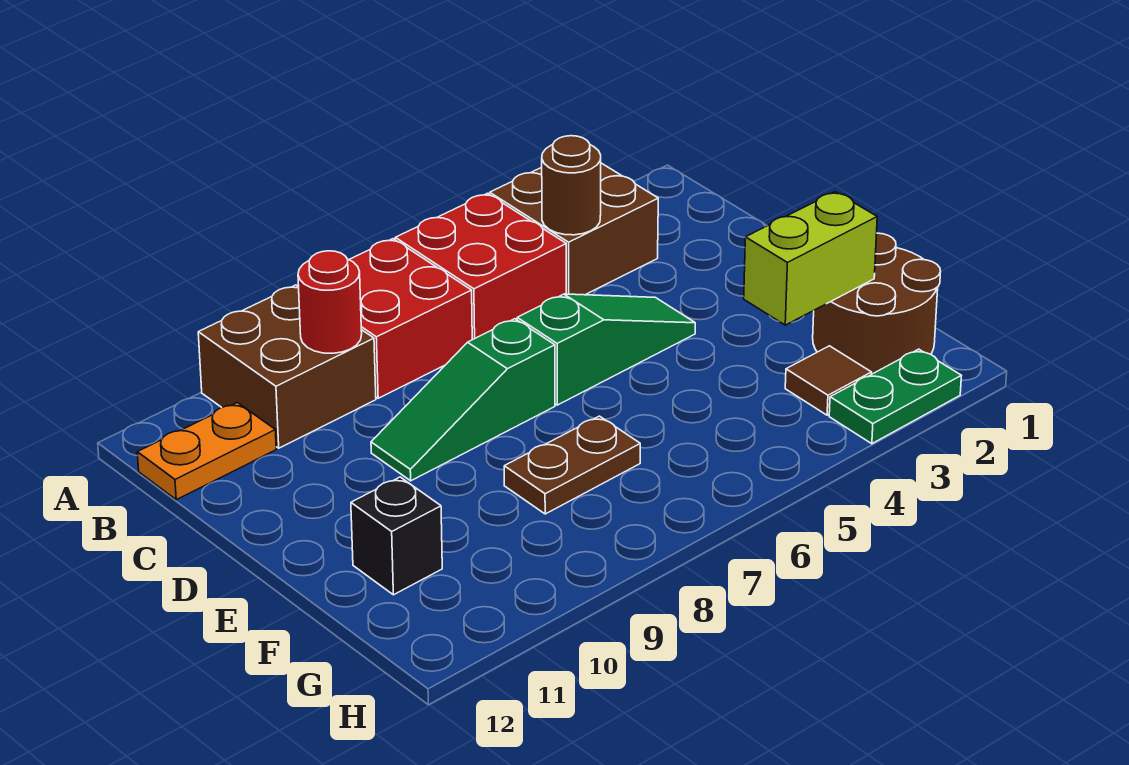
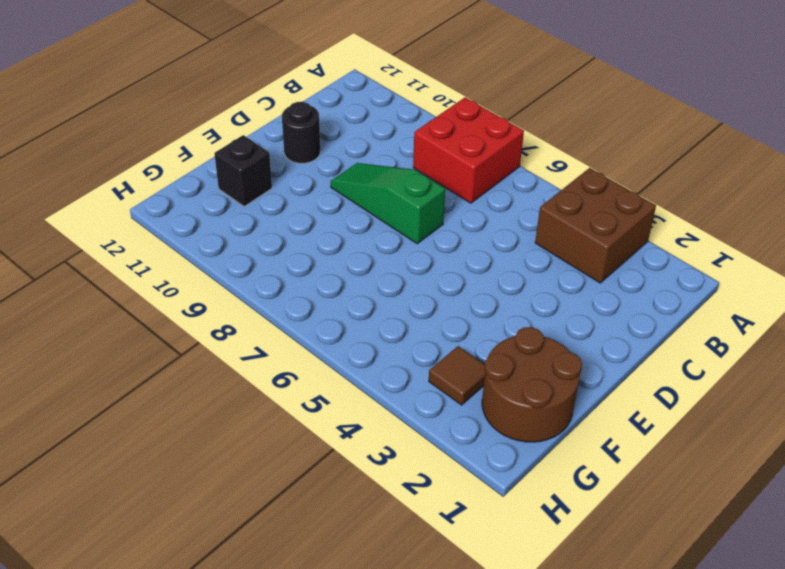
black round brick D11 level 1 -> none
none -> red brick A5:B6 level 1
none -> brown brick A9:B10 level 1
none -> orange plate B11:B12 level 1

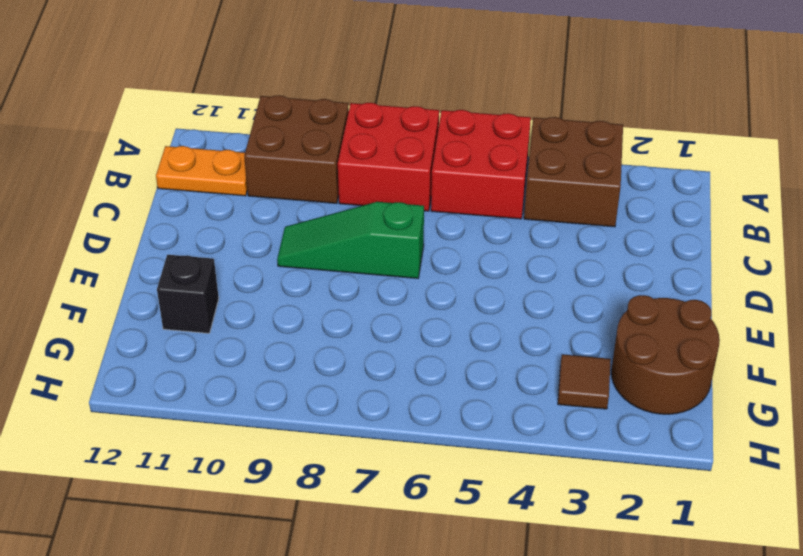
none -> green slope D4:D6 level 1 top 6
none -> brown plate F7:F8 level 1
none -> green plate H2:H3 level 1

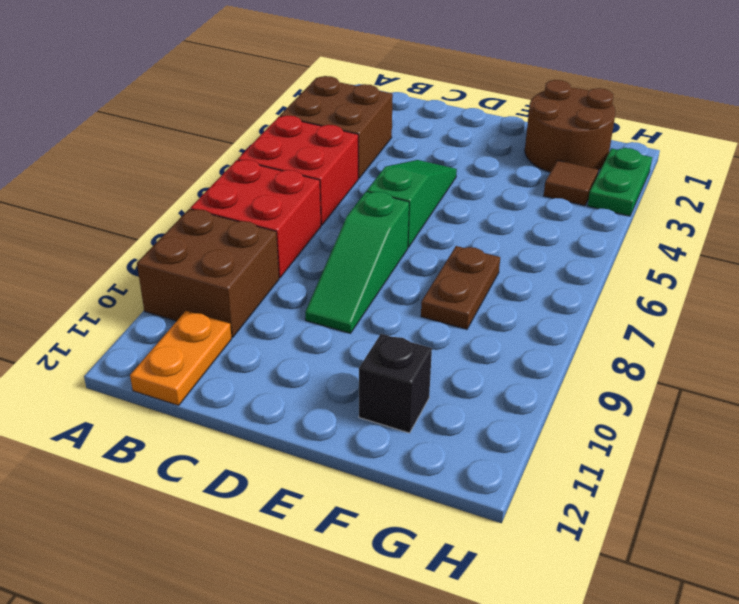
none -> brown round brick B4 level 2
none -> red round brick B9 level 2
none -> lime brick F2:F3 level 2

